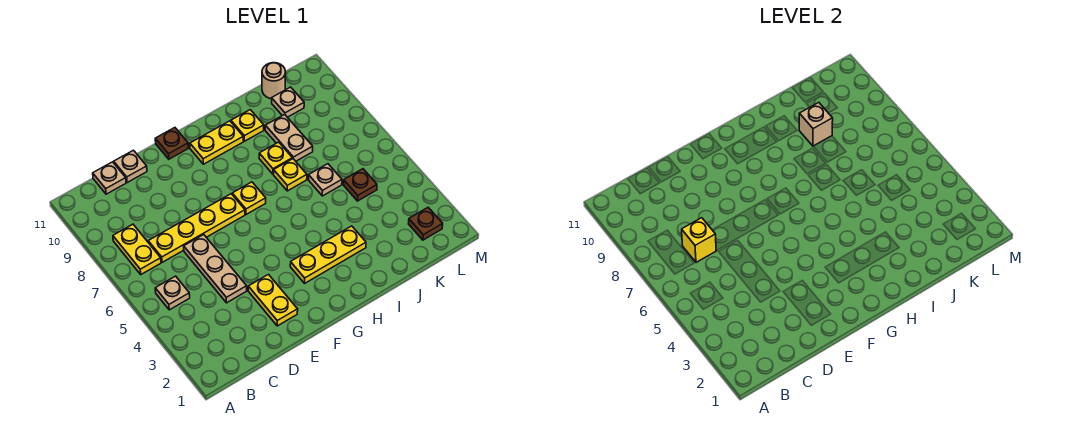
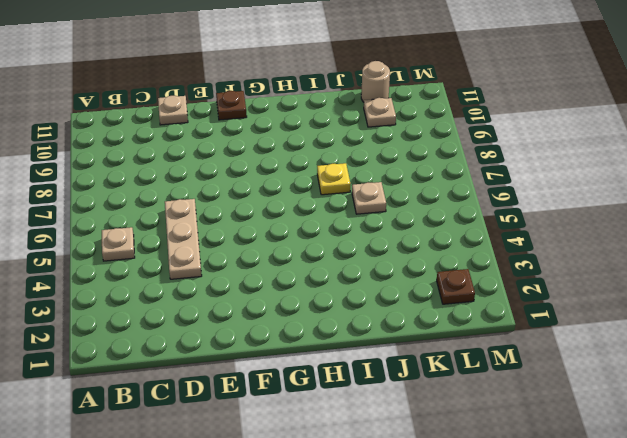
none -> yellow plate B7:B8 level 1
none -> yellow plate C7:F7 level 1
none -> tan plate C11 level 1

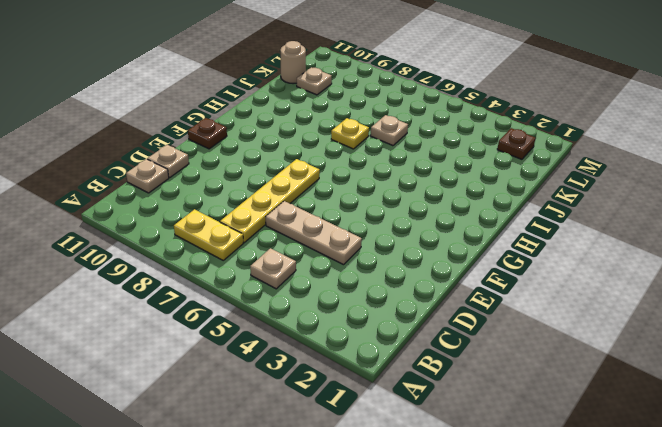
none -> yellow plate E2:E3 level 1
none -> yellow plate G3:I3 level 1
none -> yellow plate G7 level 1

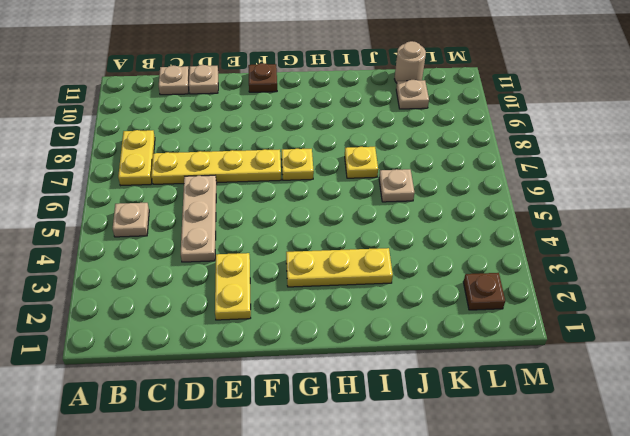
none -> yellow plate G10:H10 level 1
none -> yellow plate I8 level 1
none -> yellow plate I10 level 1

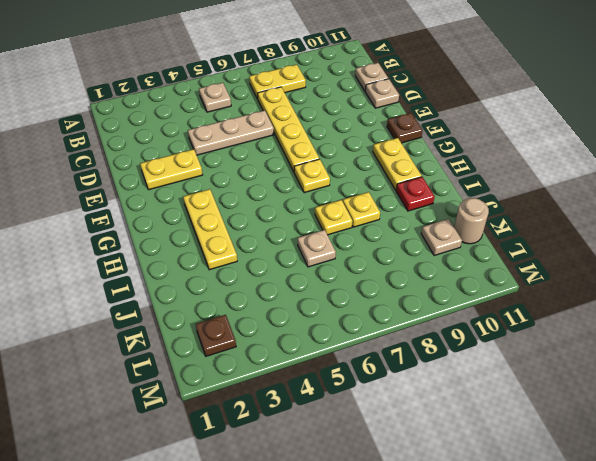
red plate I10 level 1 -> yellow plate I10 level 1
none -> tan plate J8:J9 level 1
none -> brown plate K5 level 1
none -> yellow brick C7 level 2

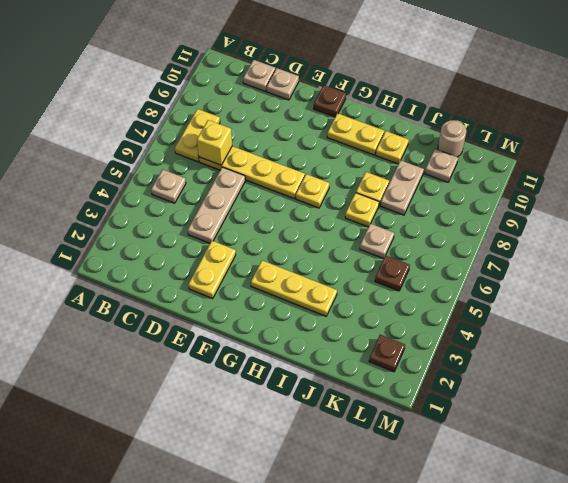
none -> tan brick J9 level 2

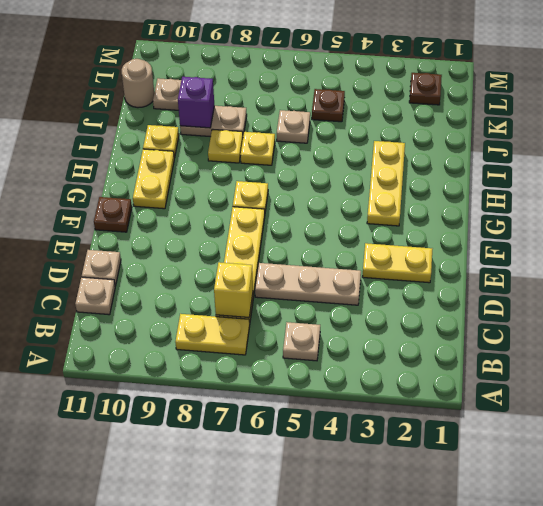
purple brick J9 level 2 -> tan brick J9 level 2

